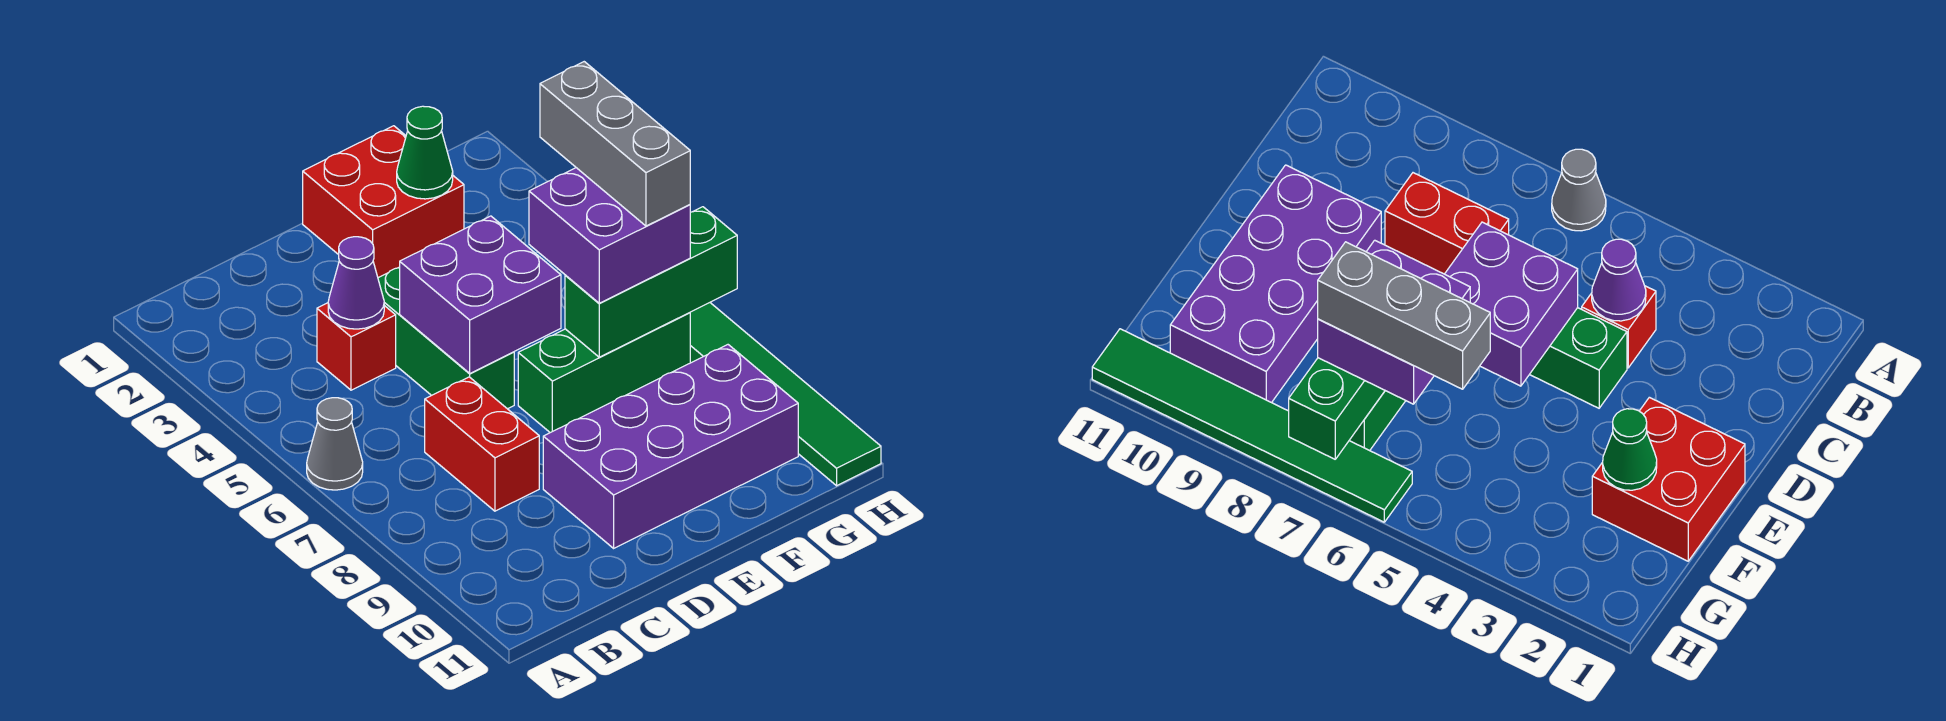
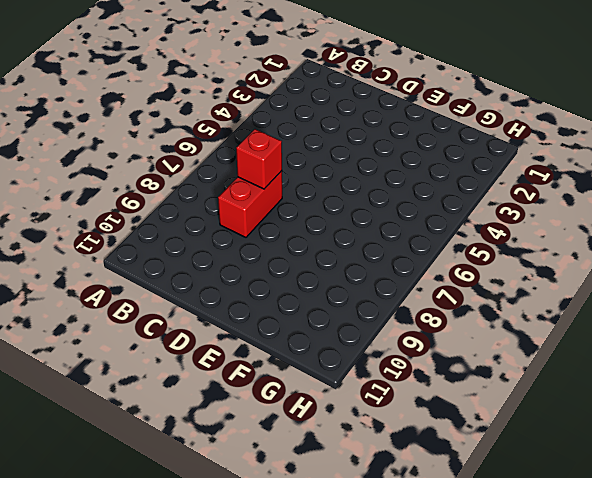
red brick C7 level 2 -> red brick C4 level 1
none -> grey cone A6 level 1
none -> green brick D4:D6 level 1
none -> purple brick D9:G10 level 1

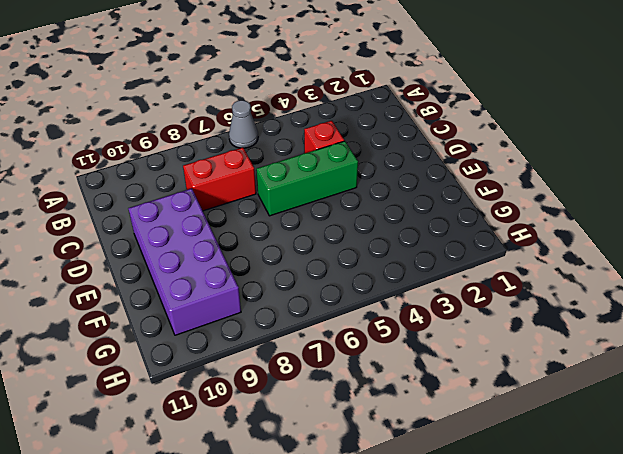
none -> red brick E1:F2 level 1
none -> green brick E7:G7 level 1
none -> green tile H6:H11 level 1

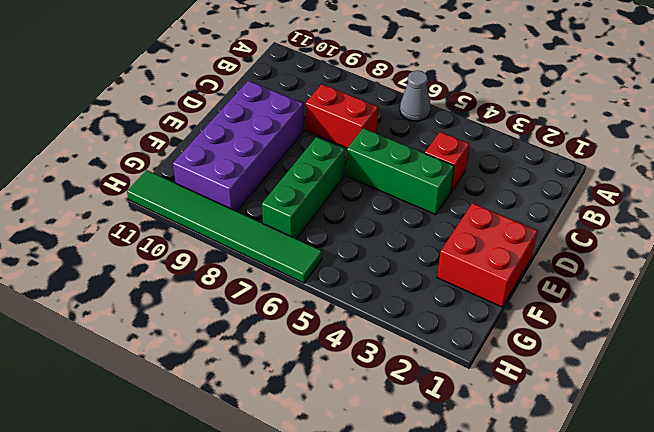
none -> purple cone C4 level 2
none -> purple brick D5:E6 level 2
none -> green cone F2 level 2

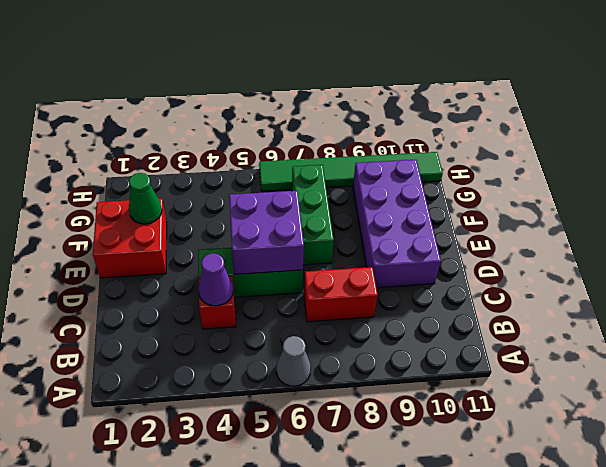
none -> green brick F7:H7 level 2
none -> purple brick F6:G7 level 3
none -> grey brick G5:G7 level 4

